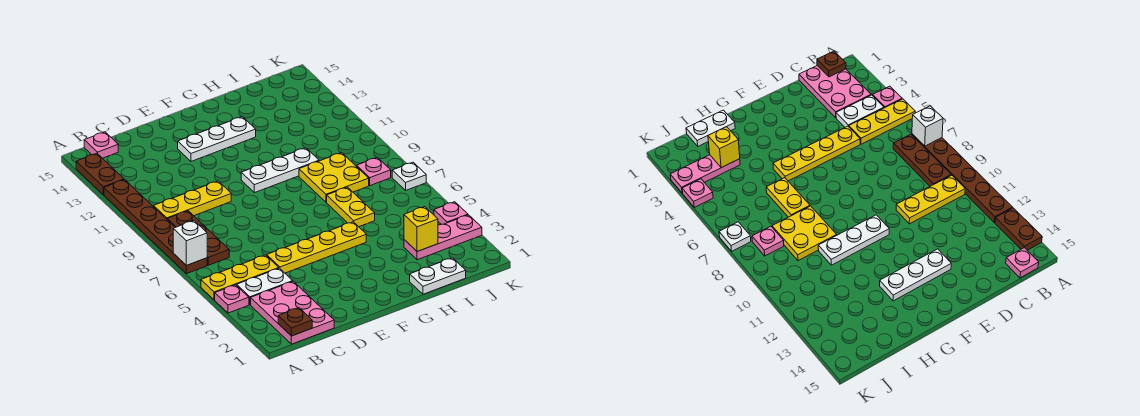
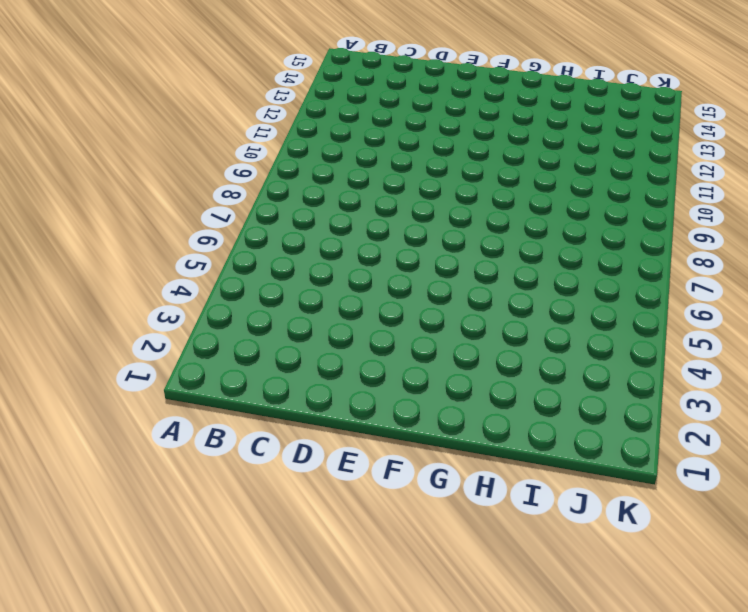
none -> pink plate A4 level 1
none -> yellow plate A5:C5 level 1
none -> brown plate A7:A12 level 1

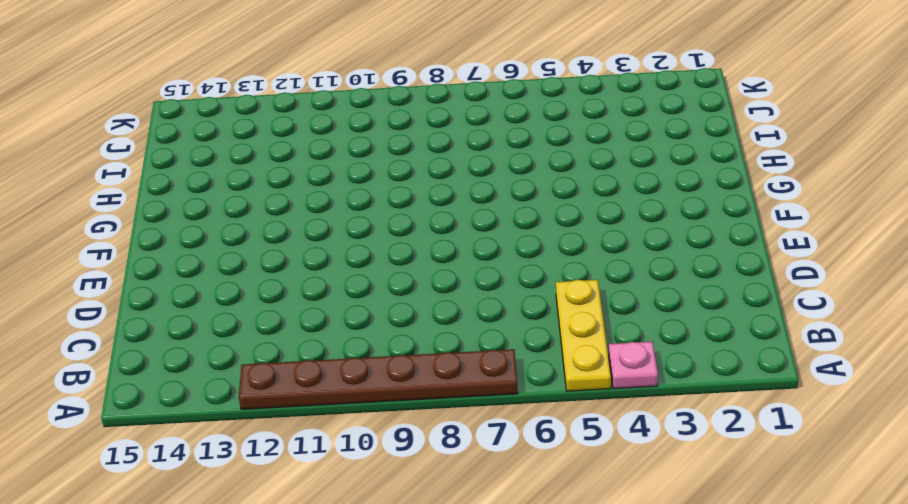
none -> brown plate A13:A14 level 1
none -> pink plate B1:C3 level 1
none -> white plate B4:C4 level 1

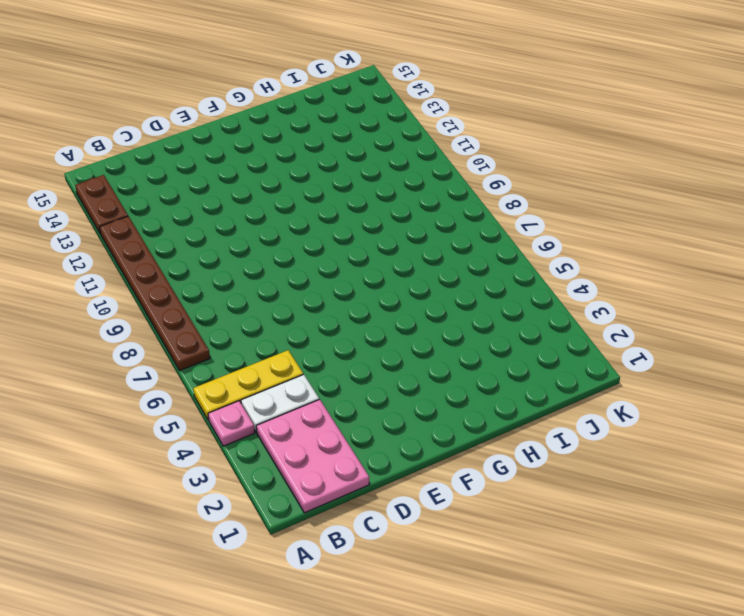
none -> brown plate B7:B9 level 1
none -> yellow plate B10:D10 level 1
none -> pink plate B15 level 1

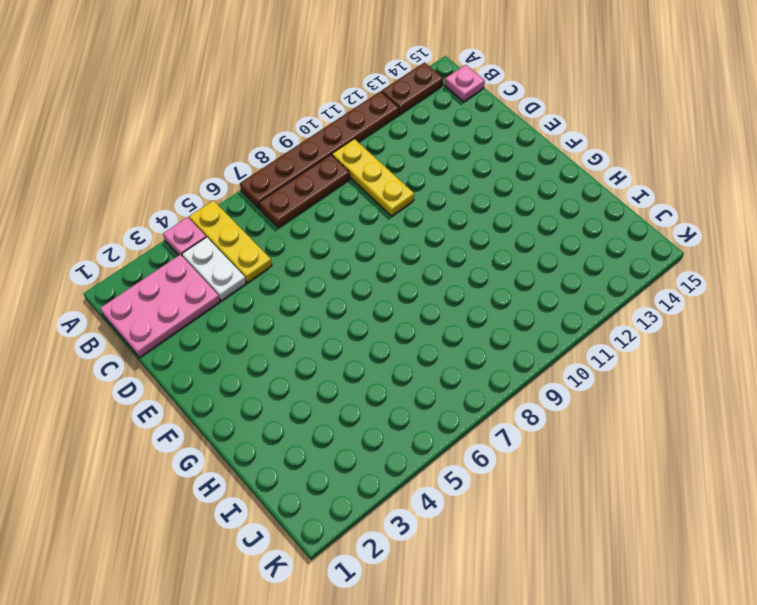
none -> yellow plate D5:G5 level 1
none -> white plate E13:G13 level 1
none -> white plate F10:H10 level 1

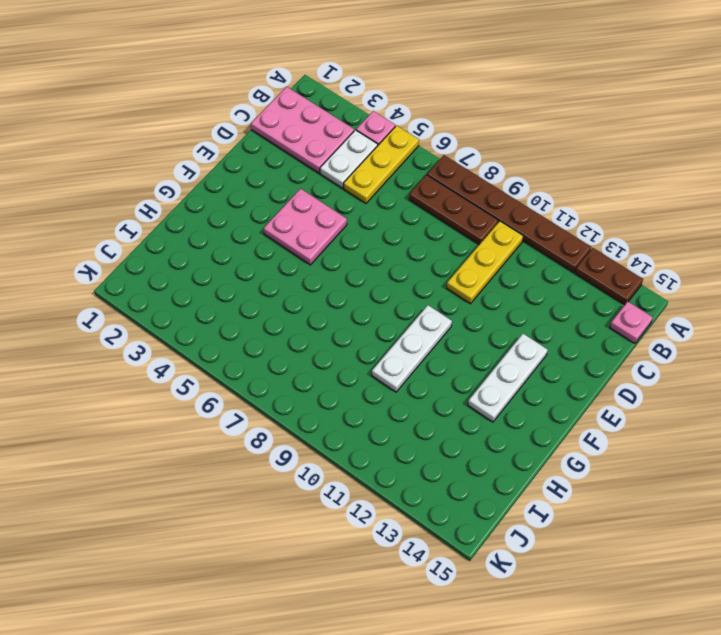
pink plate E4:F5 level 1 -> yellow plate D5:G5 level 1
none -> white plate H1:I1 level 1
none -> yellow plate H6:H7 level 1
none -> yellow plate H8:I9 level 1

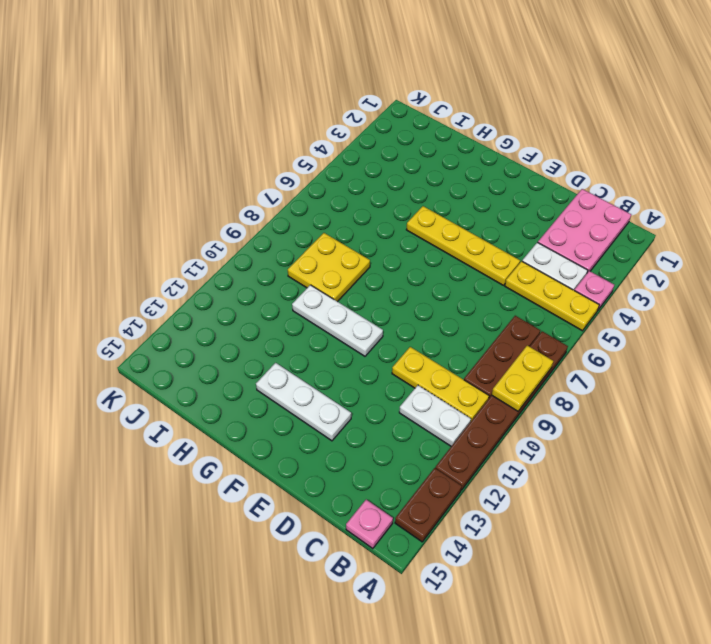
yellow plate A8:A9 level 2 -> yellow plate H6:H7 level 1
white plate B11:C11 level 1 -> white plate H1:I1 level 1
none -> pink plate I3:K3 level 1
none -> pink plate J8 level 1
none -> pink plate K4 level 1

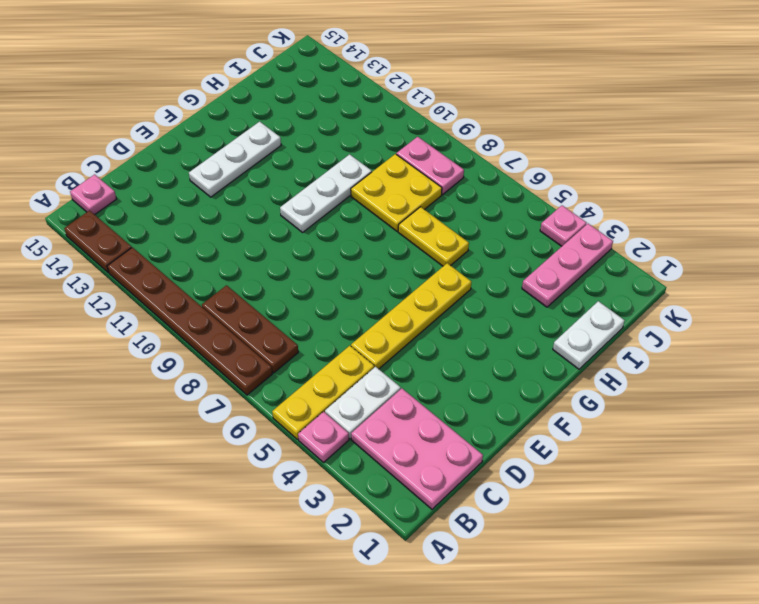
pink plate J8:J9 level 1 -> pink plate J8 level 1
none -> yellow plate B10:D10 level 1
none -> white plate K7 level 1
none -> white brick A7 level 2

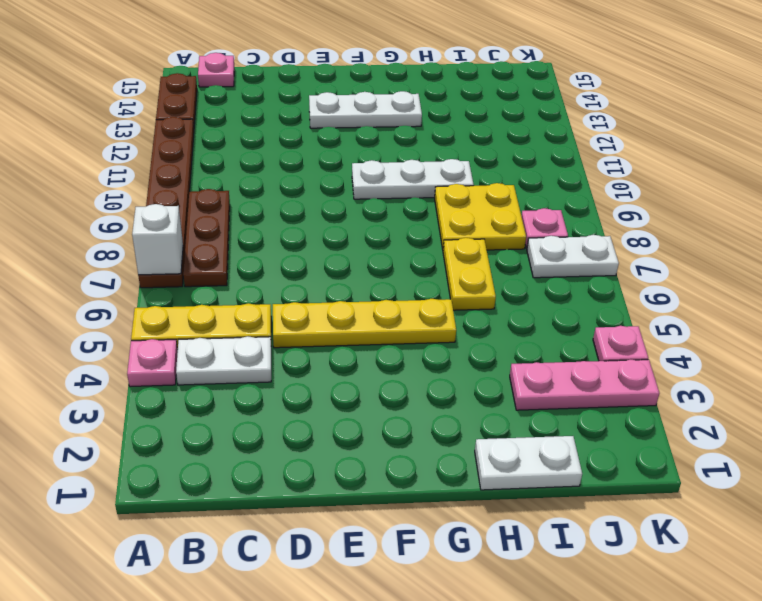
white plate J7:K7 level 1 -> white plate K7 level 1
none -> pink plate B1:C3 level 1
none -> yellow plate B10:D10 level 1
none -> brown plate B1 level 2

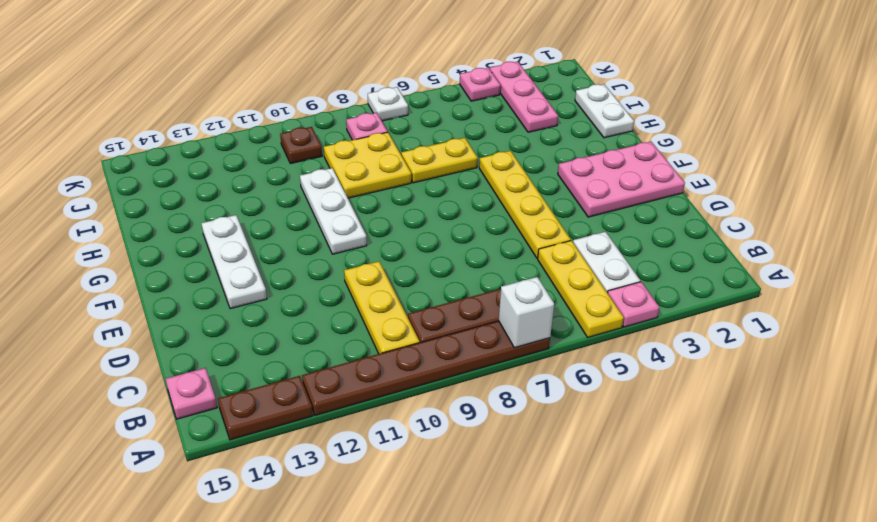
pink plate E1:F3 level 1 -> pink plate B1:C3 level 1
brown plate J10 level 1 -> brown plate B1 level 2
none -> yellow brick I3 level 2

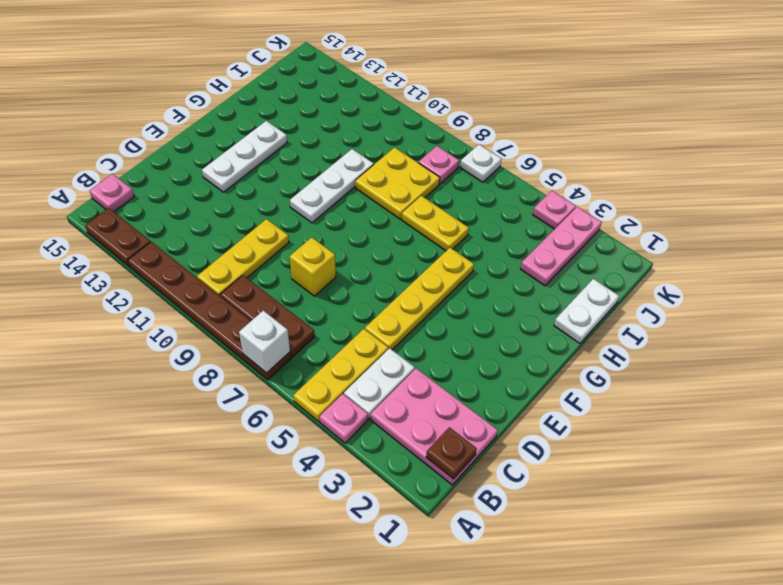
yellow brick D8 level 1 -> yellow brick I3 level 2

